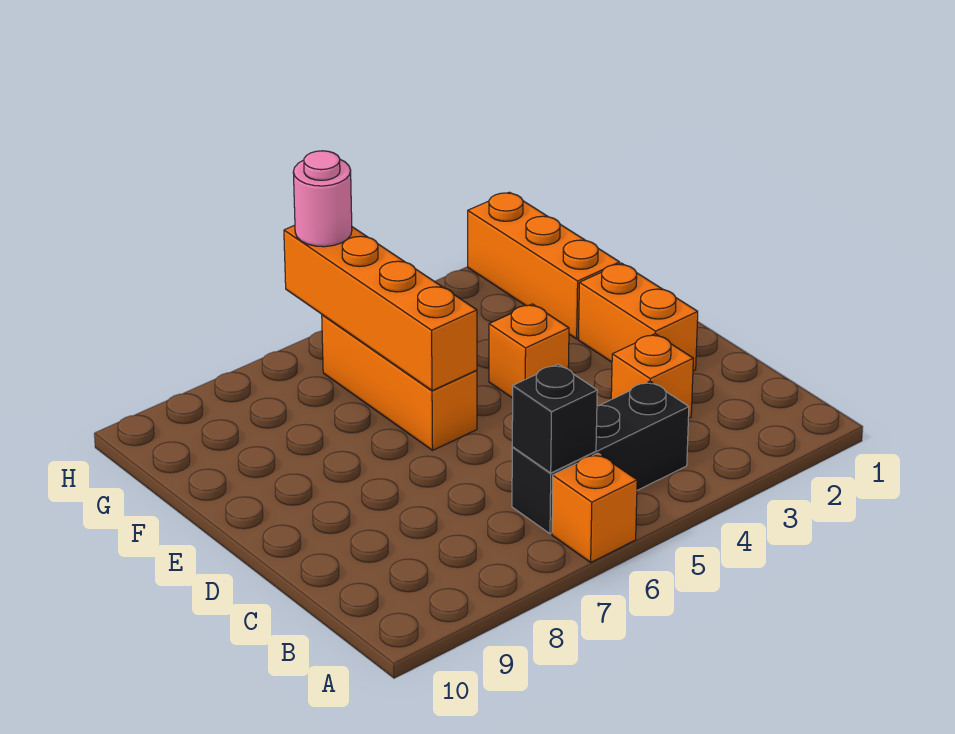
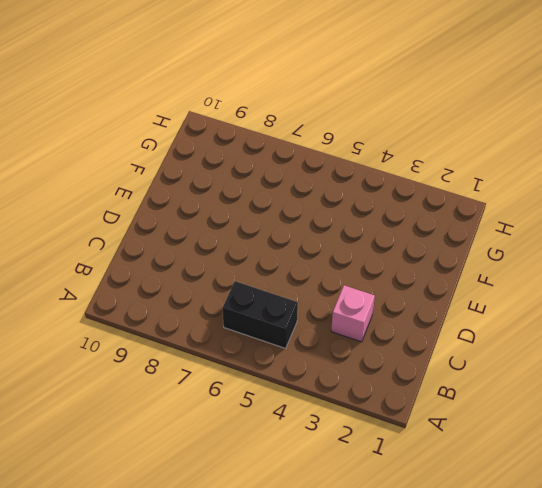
black brick B5:B6 level 1 -> black brick B4:B6 level 1
pink brick C3 level 1 -> orange brick C3 level 1
none -> orange brick A6 level 1
none -> orange brick D2:E2 level 1

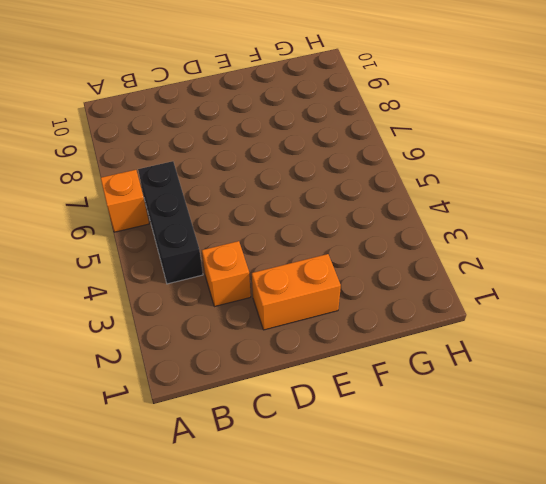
none -> orange brick E4 level 1
none -> orange brick E6:G6 level 1

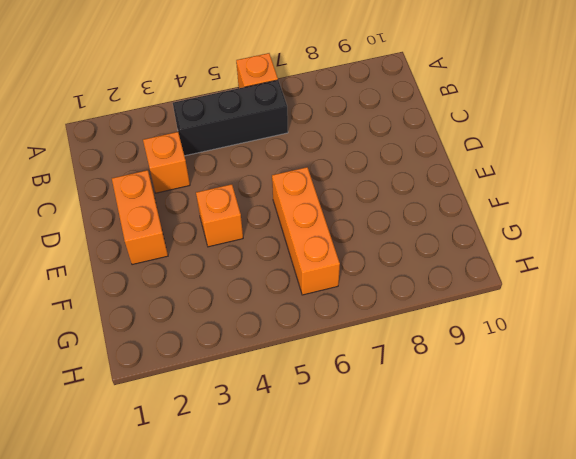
none -> orange brick F2:H2 level 1
none -> black brick B6 level 2

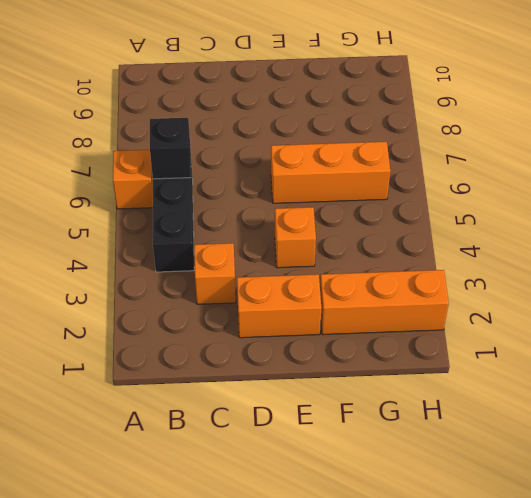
none -> orange brick E6:H6 level 2
none -> pink round brick H6 level 3

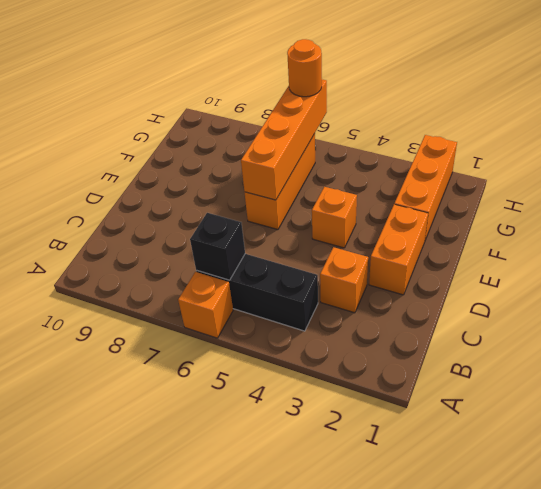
orange round brick H6 level 3 -> pink round brick H6 level 3

